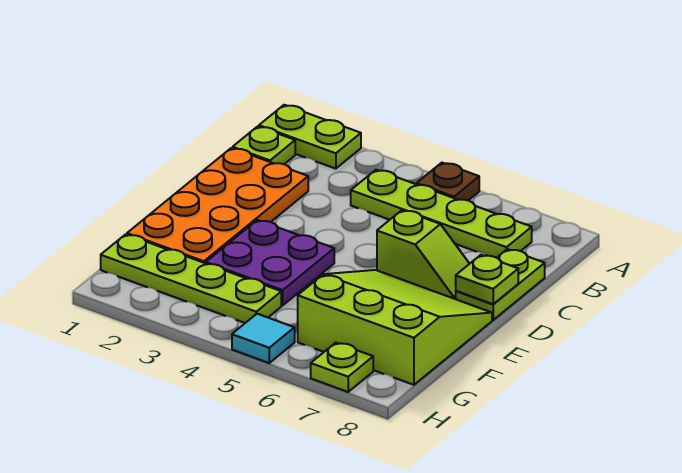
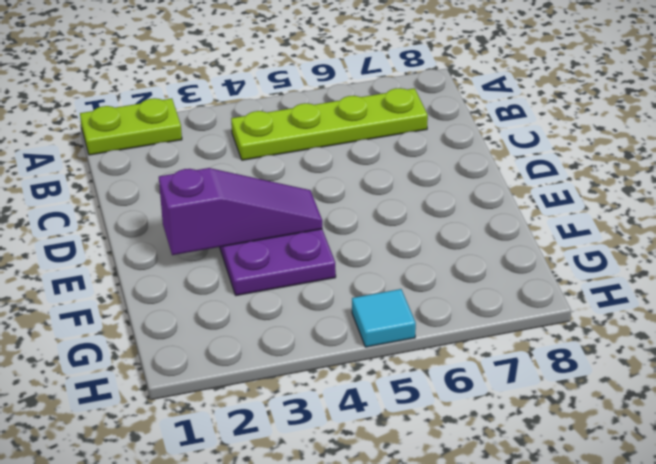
purple slope E2:E4 level 2 top 2 -> none
none -> brown plate A5 level 1
none -> lime plate B1 level 1
none -> orange plate C1:F2 level 1

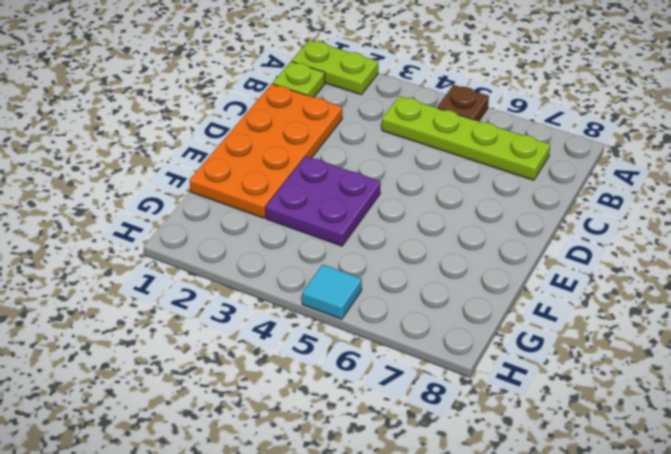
none -> lime plate C8:D8 level 1
none -> lime slope D6:D7 level 1 top 6
none -> lime slope E6:G8 level 1 top G

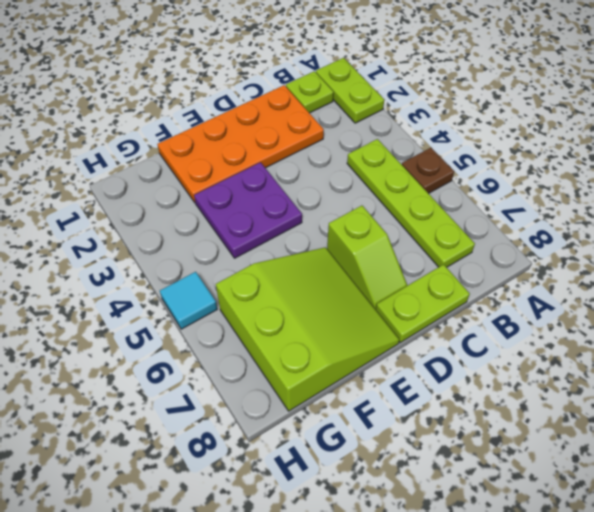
none -> lime plate G1:G4 level 1
none -> lime plate H7 level 1
none -> lime plate D8 level 2

